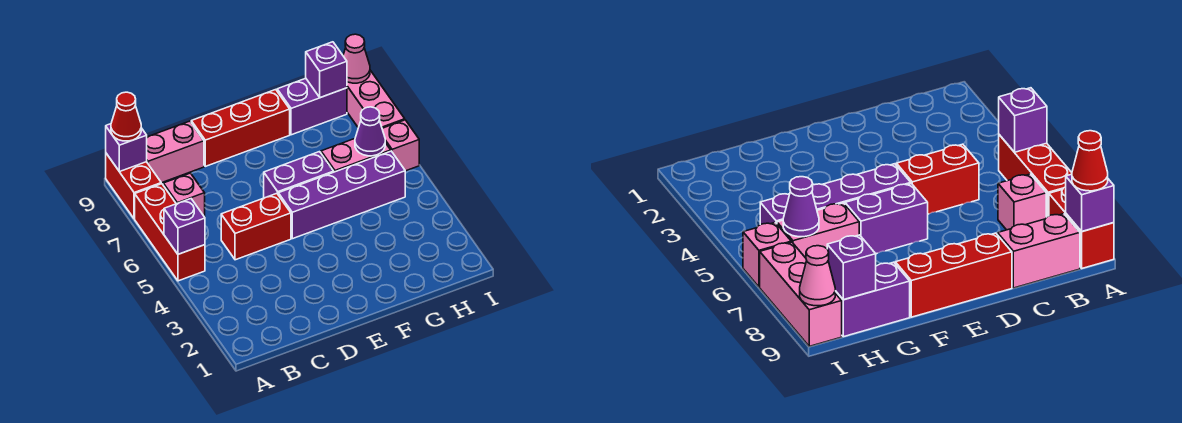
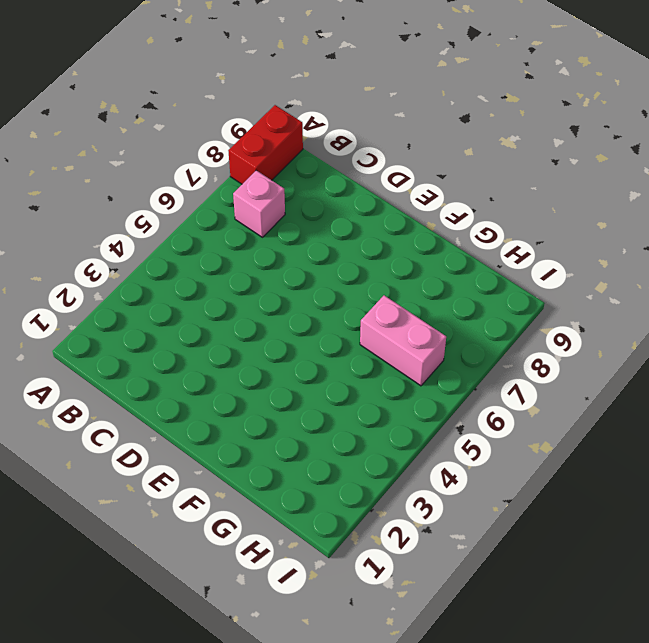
none -> red brick A5:A7 level 1
none -> pink brick B9:C9 level 1
none -> red brick C5:D5 level 1

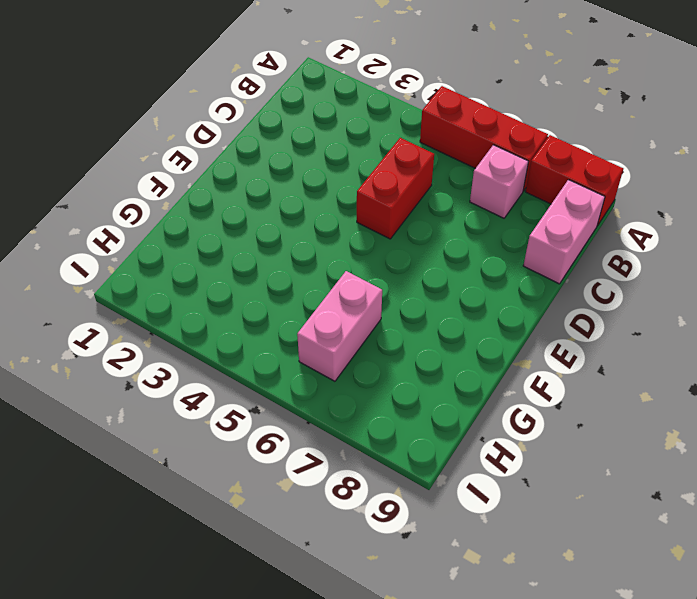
none -> red brick D9:F9 level 1
none -> purple brick E5:H5 level 1
none -> purple brick E6:F6 level 1

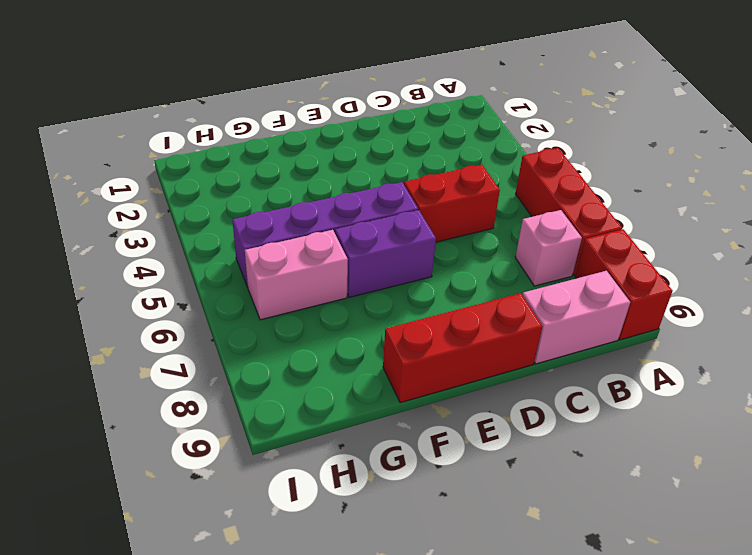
none -> purple brick G9:H9 level 1
none -> pink brick I6 level 1
none -> pink brick I7:I9 level 1

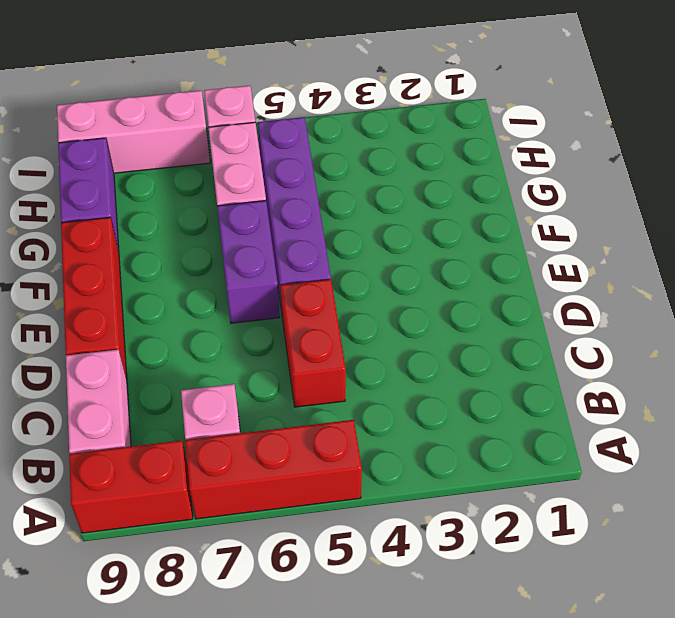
none -> purple brick A5 level 2
none -> purple brick A9 level 2
none -> purple cone H6 level 2

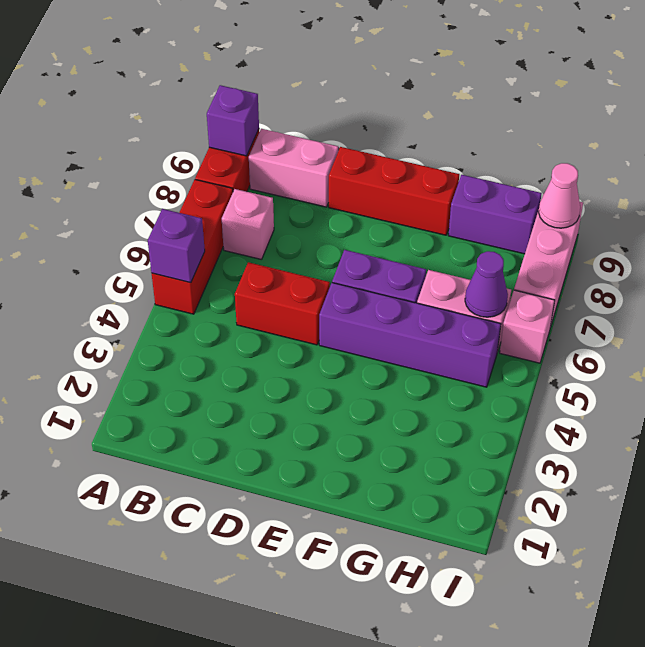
none -> purple brick H9 level 2
none -> red cone A9 level 3

